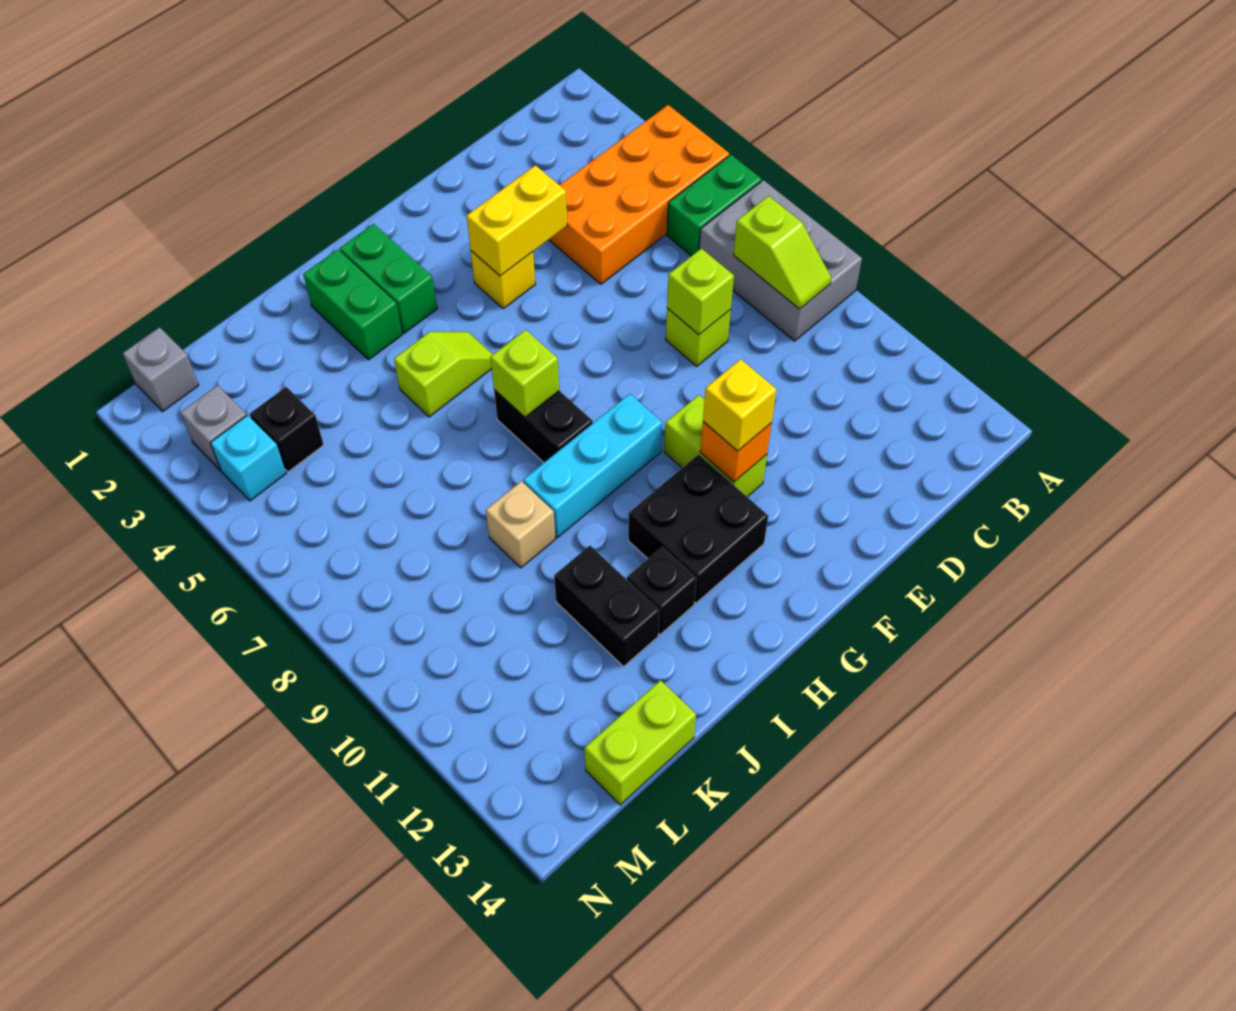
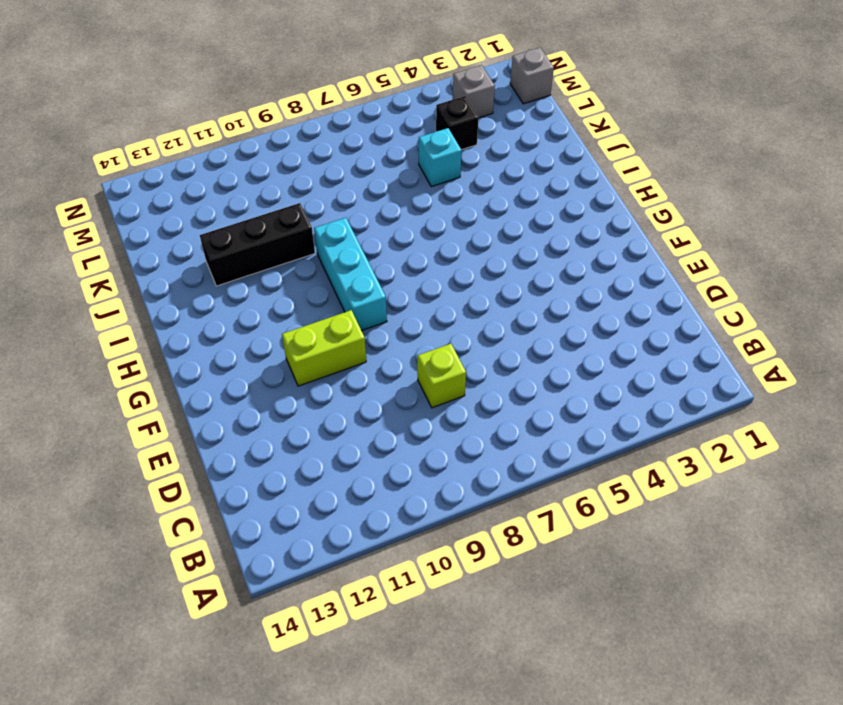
black brick J10:J12 level 1 -> black brick J11:J12 level 1
cyan brick K5 level 1 -> cyan brick M4 level 1
none -> orange brick A4:D5 level 1
none -> green brick A6:B6 level 1
none -> grey brick A7:B9 level 1

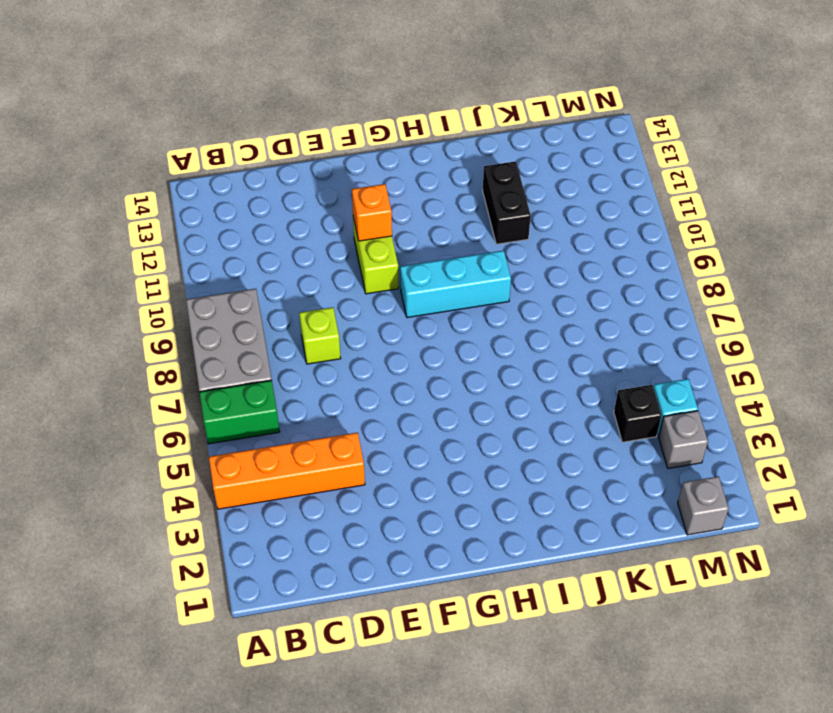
orange brick A4:D4 level 1 -> orange brick A4:D5 level 1
none -> yellow brick F4 level 1
none -> black brick G11:H12 level 1
none -> green brick H2:H3 level 1

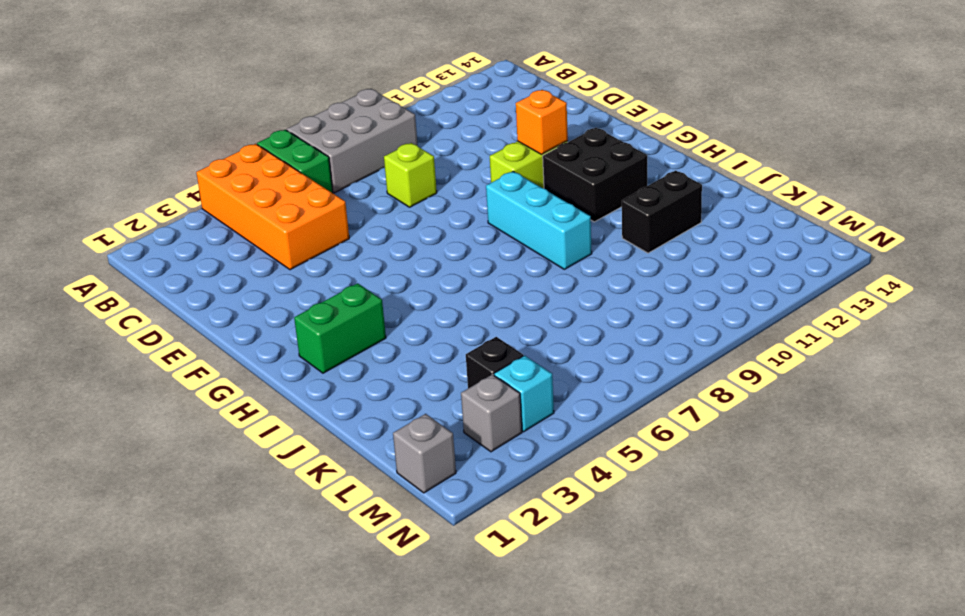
none -> yellow brick F4 level 1
none -> lime slope H5:I5 level 1 top I
none -> black brick H7:H8 level 1

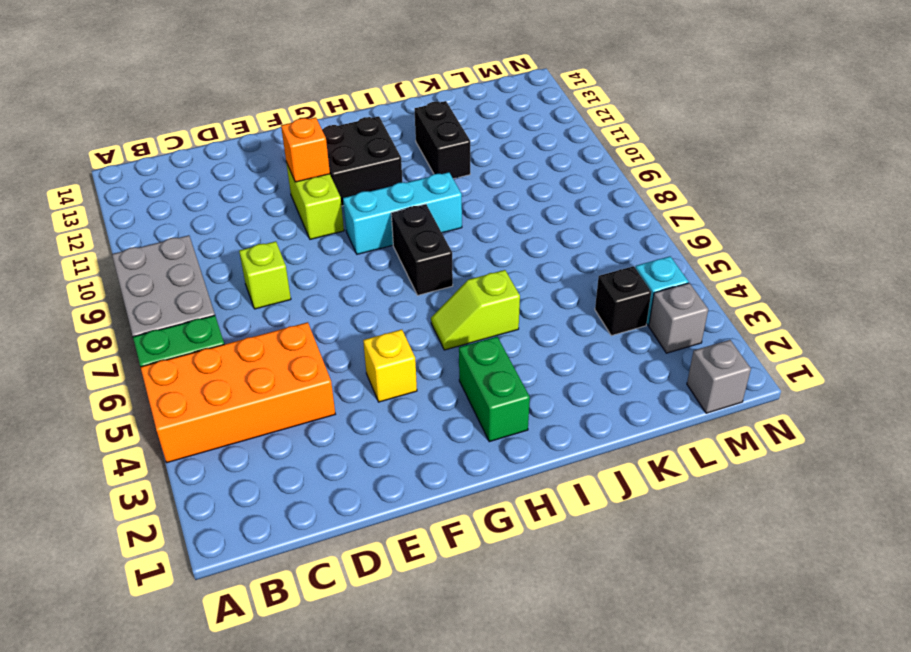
none -> green brick I2:I3 level 1
none -> black brick I12 level 1
none -> tan brick J9 level 1

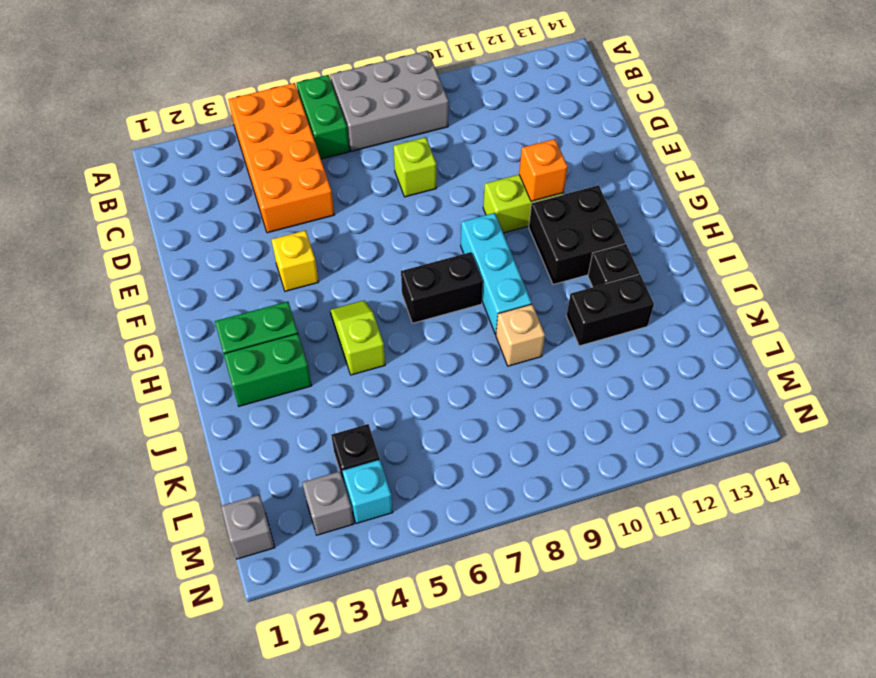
none -> lime brick K14:L14 level 1
none -> lime slope B8:B9 level 2 top 8
none -> lime brick D8 level 2

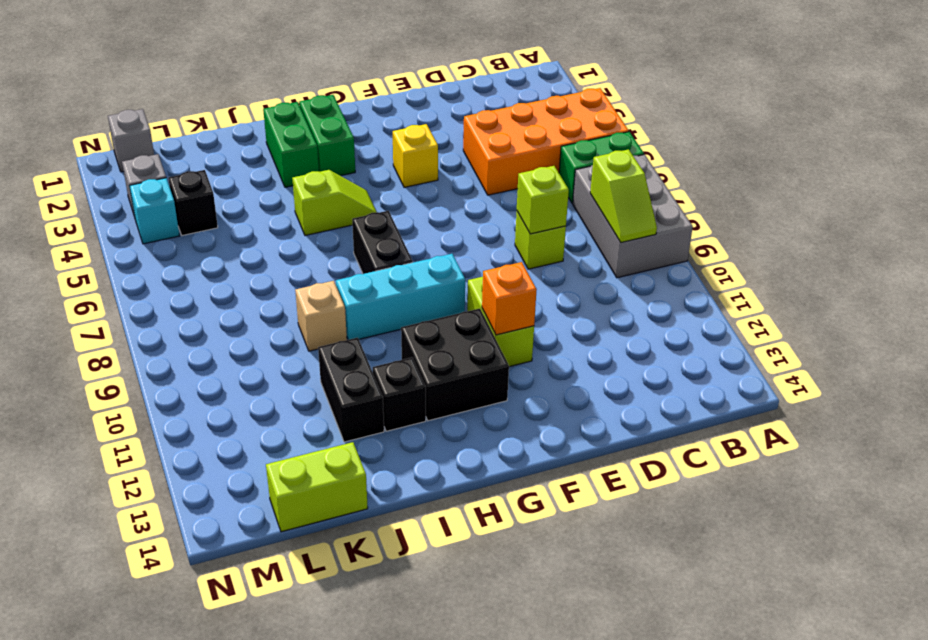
none -> yellow brick E4:F4 level 2
none -> lime brick H7 level 2
none -> yellow brick F11 level 3

